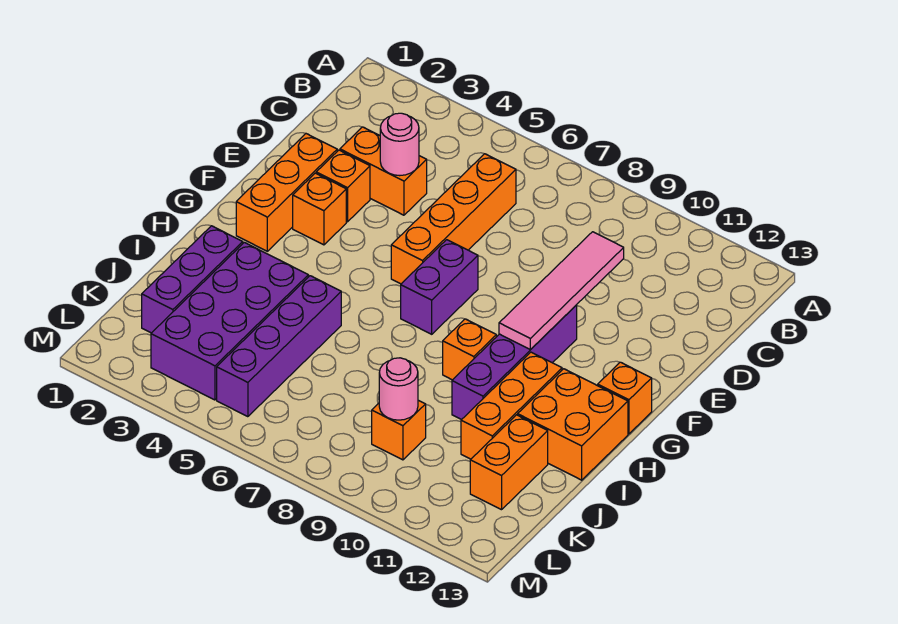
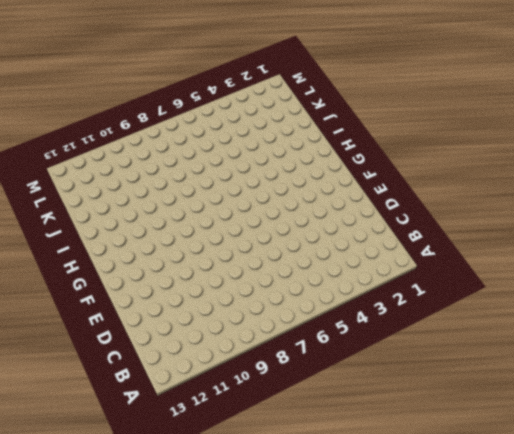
none -> orange brick C6:F6 level 1
none -> orange brick D3:D4 level 1
none -> orange brick E2:G2 level 1

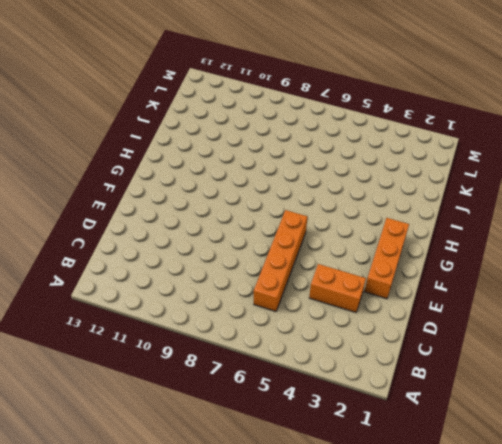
none -> orange brick E3 level 1
none -> orange brick F3 level 1
none -> purple brick F7:G7 level 1

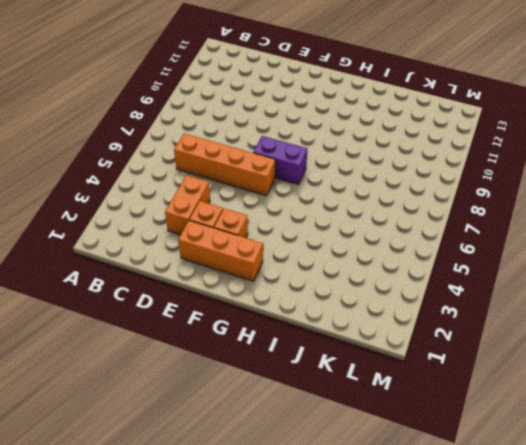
none -> purple brick F10:I10 level 1
none -> orange brick G13 level 1
none -> orange brick H9 level 1

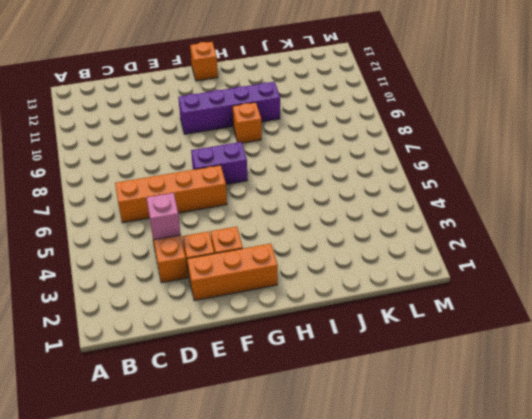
pink brick D4 level 2 -> pink round brick D4 level 2
none -> orange brick H11:J11 level 1
none -> orange brick H12:I13 level 1
none -> purple brick I2:K2 level 1

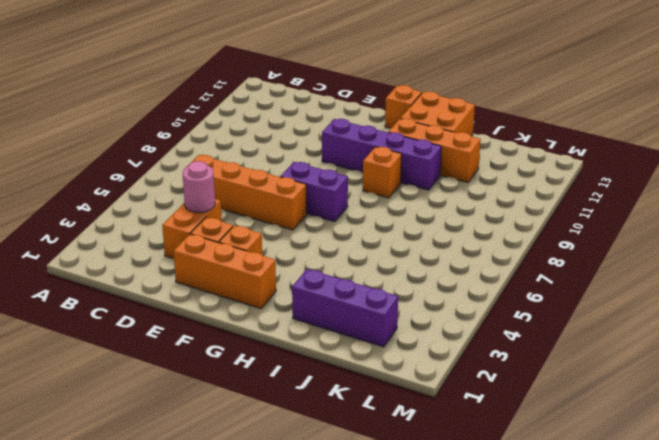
none -> purple brick I3:L4 level 1
none -> purple brick I5:L5 level 1
none -> orange brick J12:K12 level 1

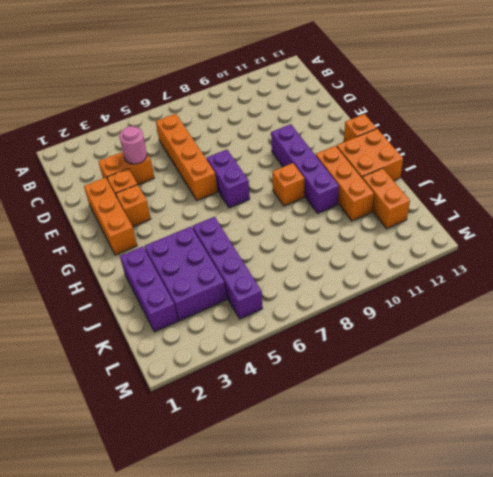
purple brick I3:K4 level 1 -> purple brick I3:L4 level 1
none -> orange brick K9 level 1
none -> pink tile D10:G10 level 2
none -> pink round brick K9 level 2

